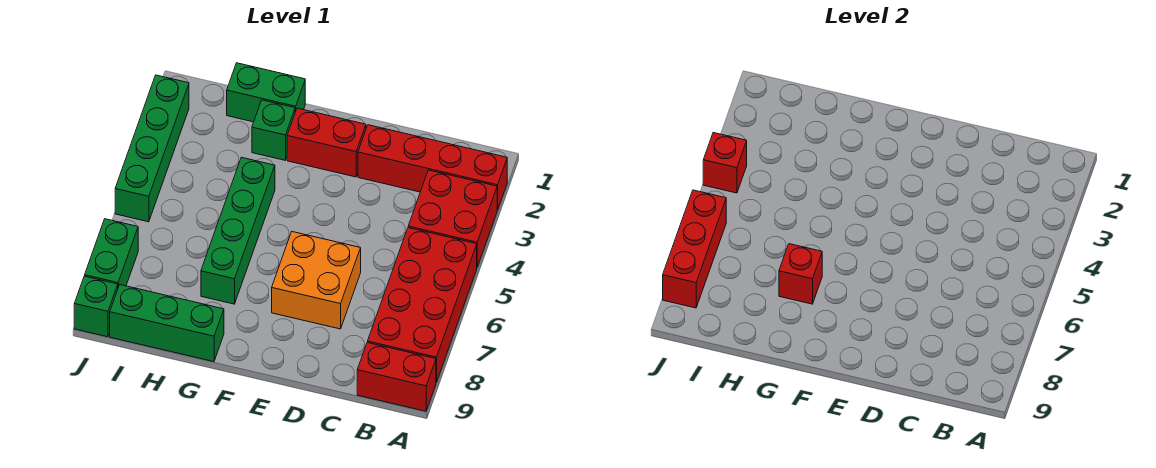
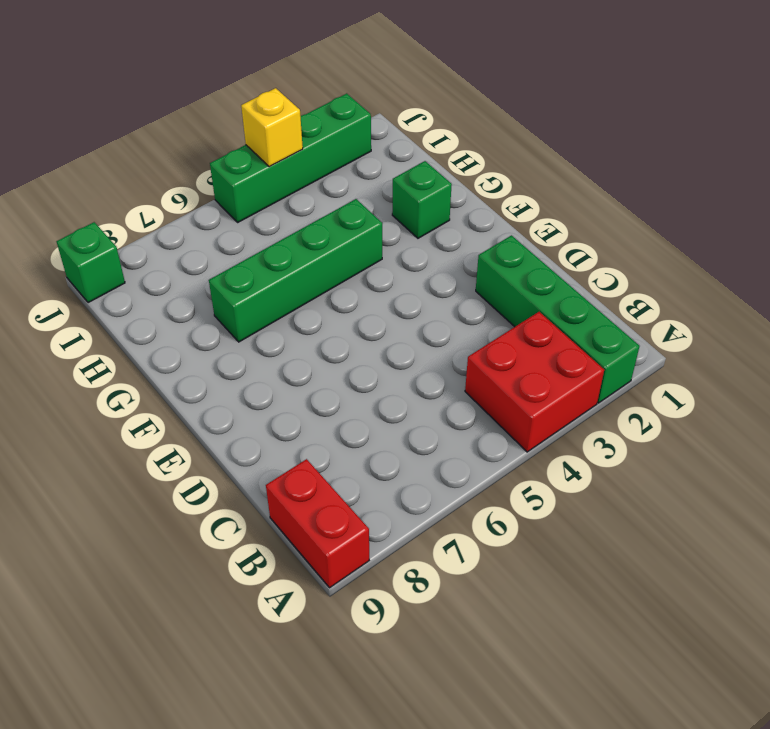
green brick A2:D2 level 1 -> red brick A2:D2 level 1
yellow brick J4 level 2 -> red brick J4 level 2
none -> red brick A5:B8 level 1
none -> orange brick D6:E7 level 1
none -> red brick E2:F2 level 1

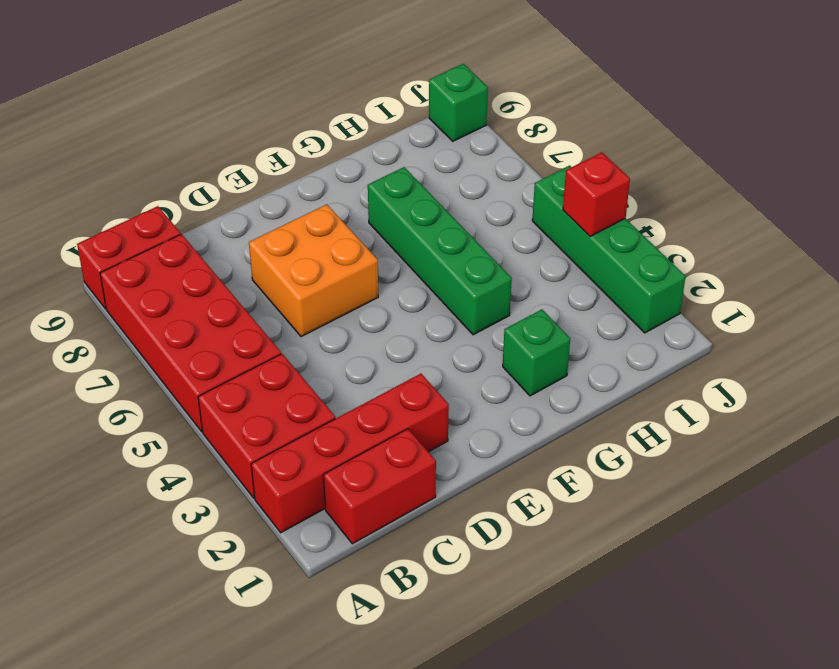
red brick B1:C1 level 1 -> red brick E2:F2 level 1
none -> green brick G1:H1 level 1
none -> green brick G9:I9 level 1
none -> green brick J7:J8 level 1

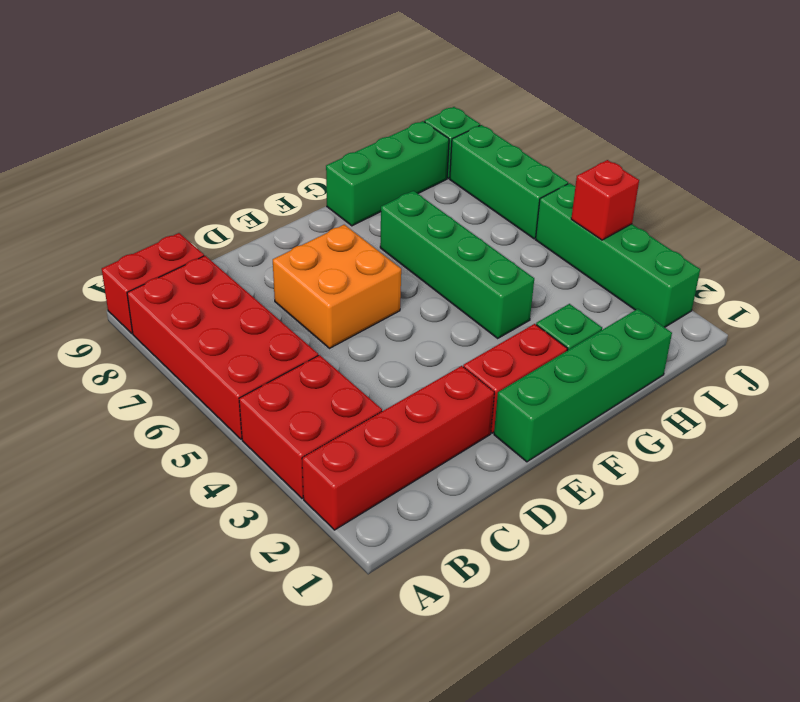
green brick E1:H1 level 1 -> green brick G1:H1 level 1
green brick J6:J8 level 1 -> green brick J7:J8 level 1
none -> red brick G7 level 2
none -> red brick J6:J8 level 2

